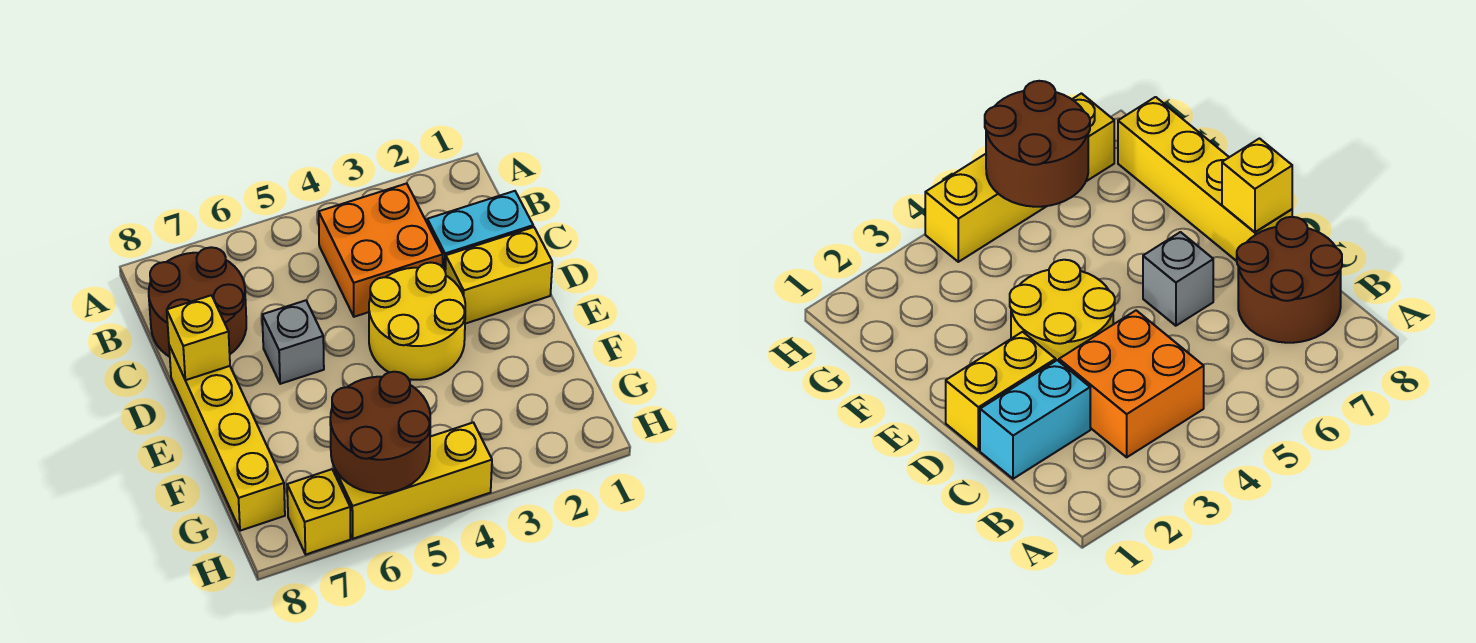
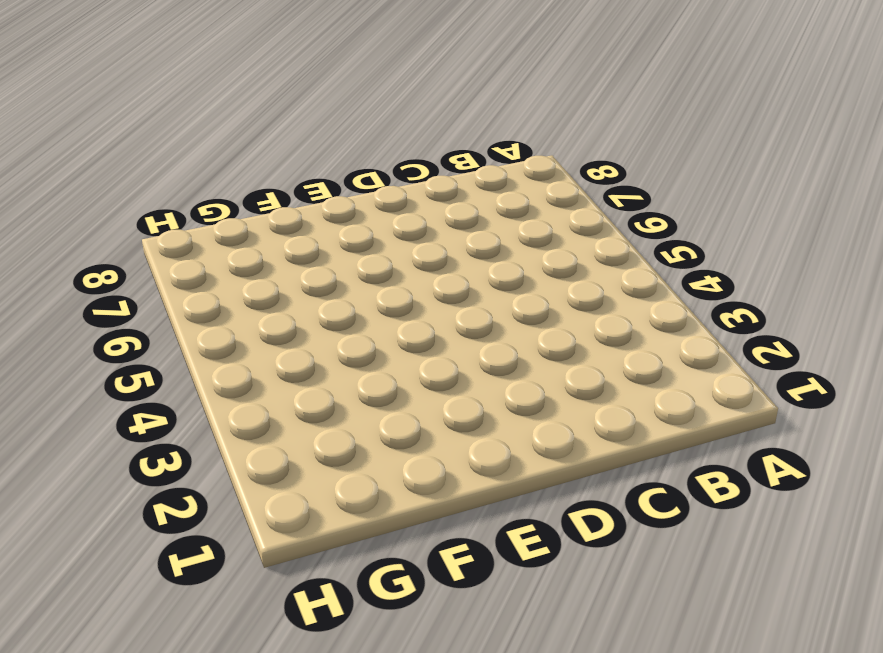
none -> orange brick B3:C4 level 1
none -> brown round brick B7:C8 level 1

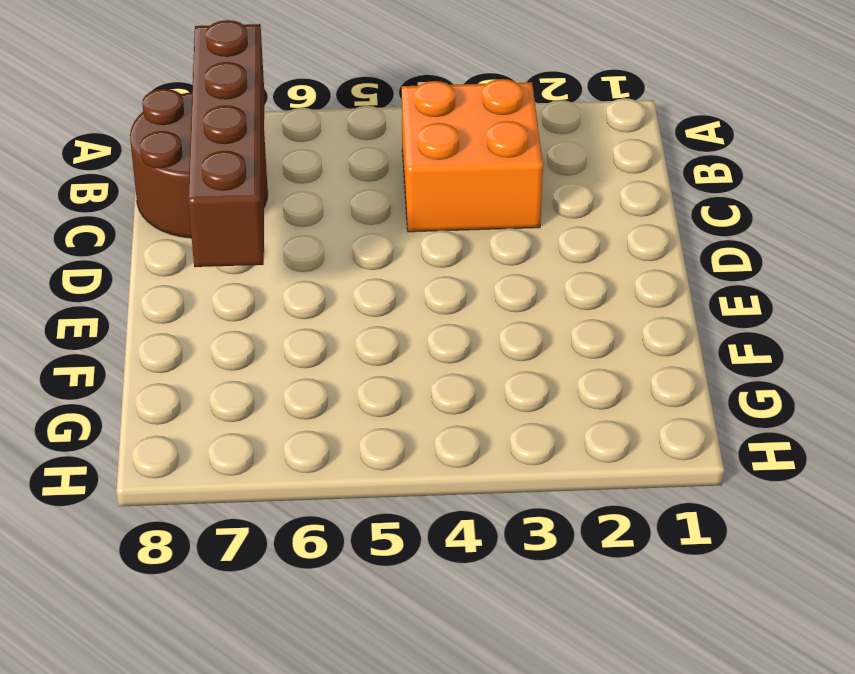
brown brick B7:E7 level 2 -> none
none -> cyan brick C1:C2 level 1
none -> yellow brick D1:D2 level 1

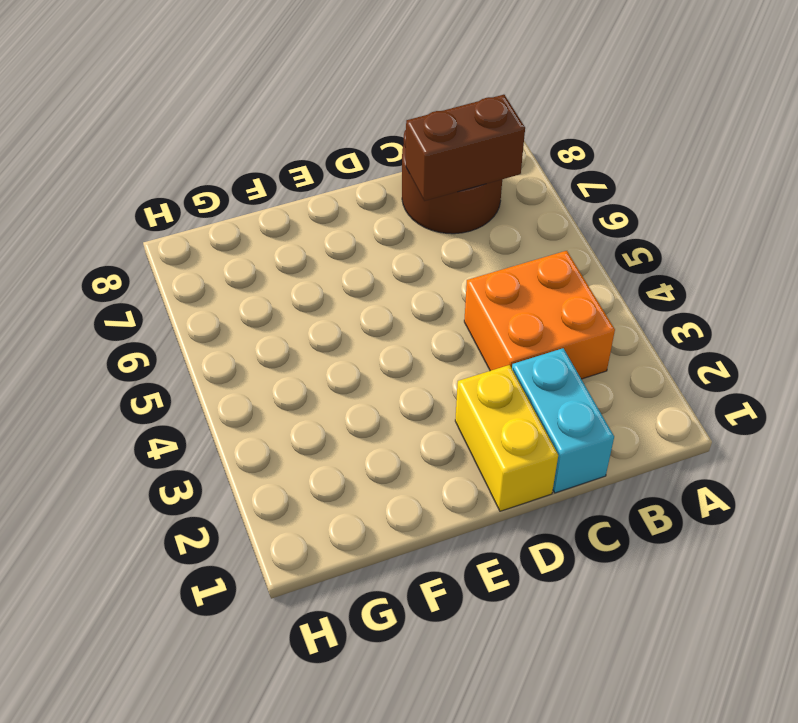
brown brick B7:C7 level 2 -> none
none -> yellow round brick D3:E4 level 1
none -> grey brick D6 level 1

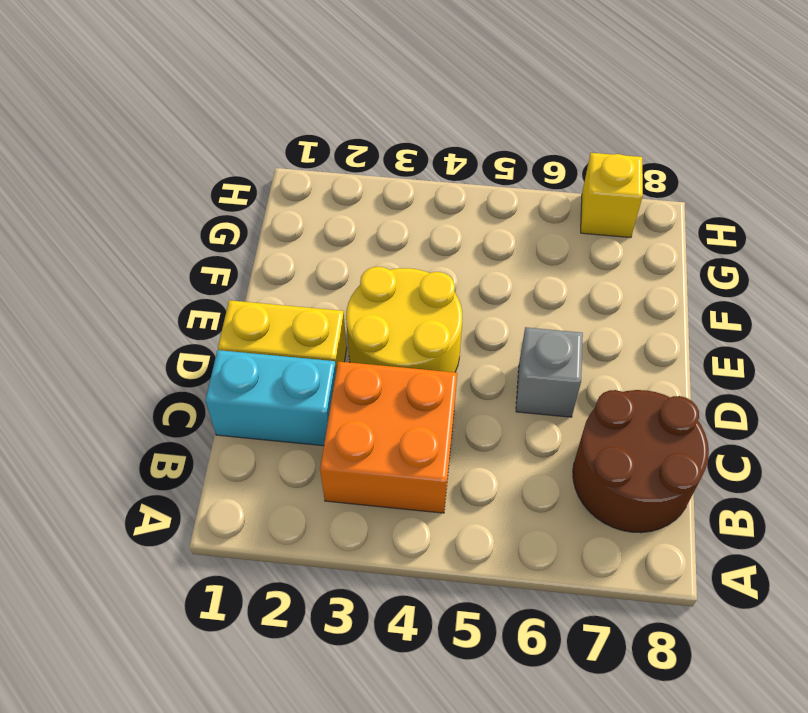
none -> yellow brick D8:G8 level 1
none -> yellow brick H4:H6 level 1

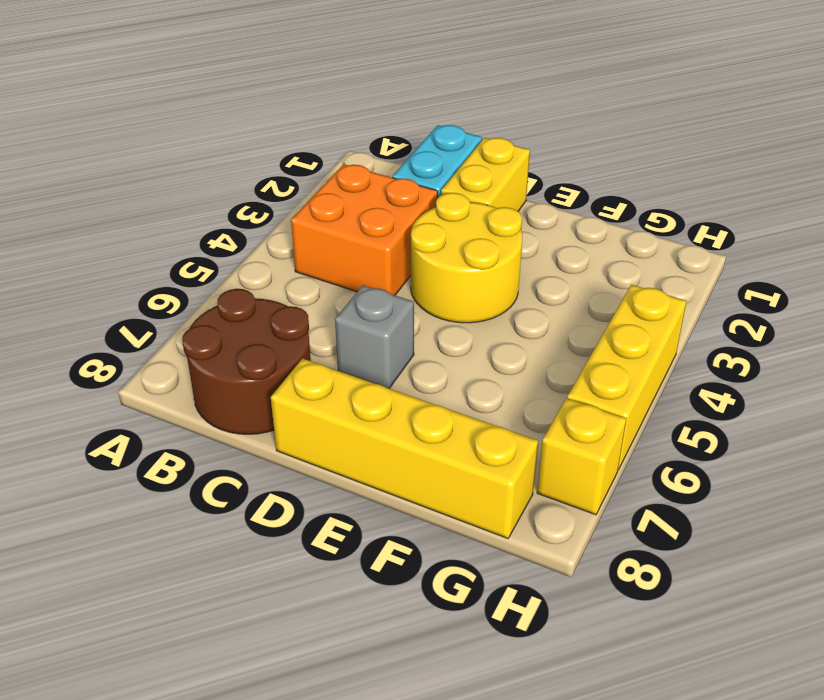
none -> yellow brick D8 level 2
none -> brown round brick G5:H6 level 2

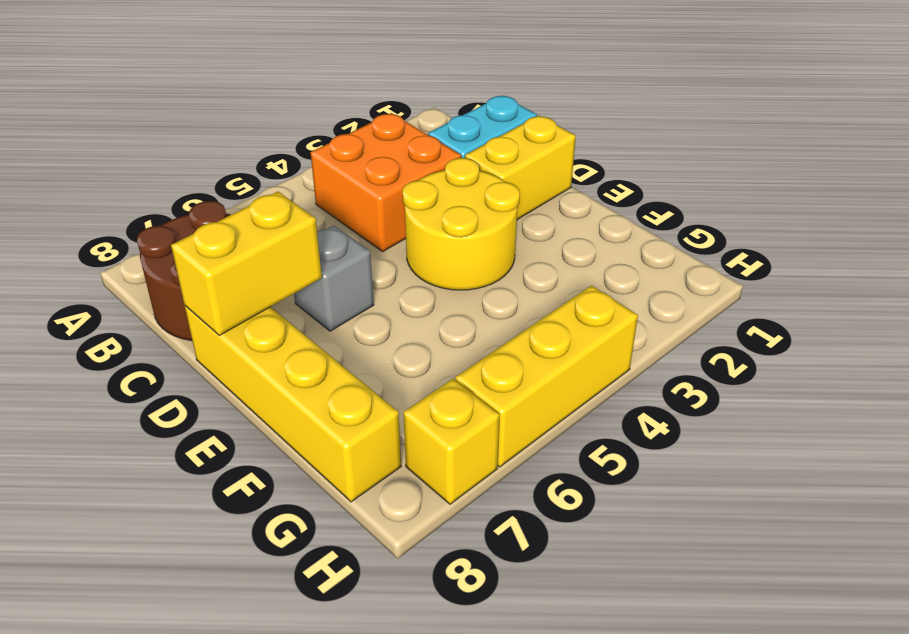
yellow brick D7:D8 level 2 -> yellow brick D8 level 2
none -> brown round brick G5:H6 level 2

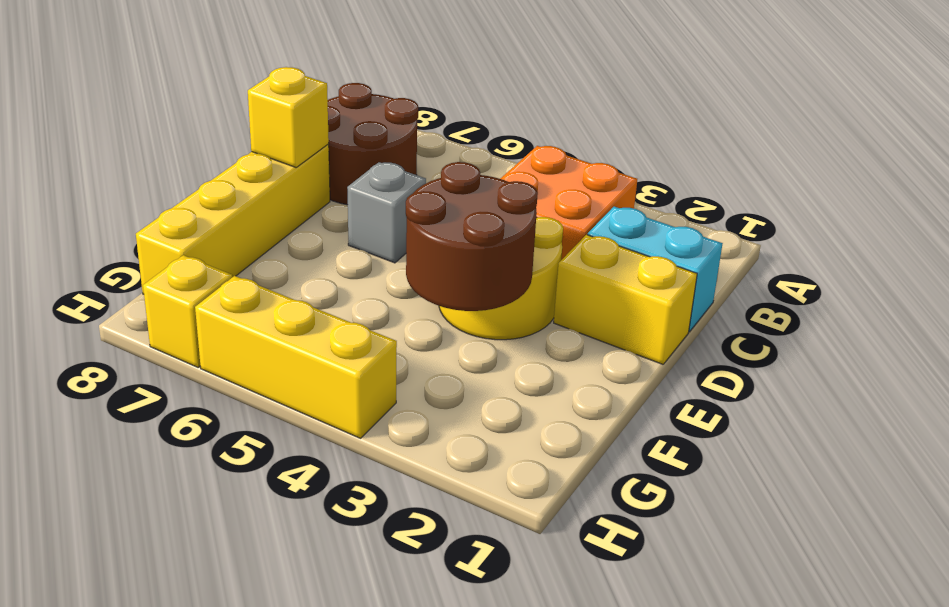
brown round brick E3:F4 level 2 -> brown round brick G5:H6 level 2

